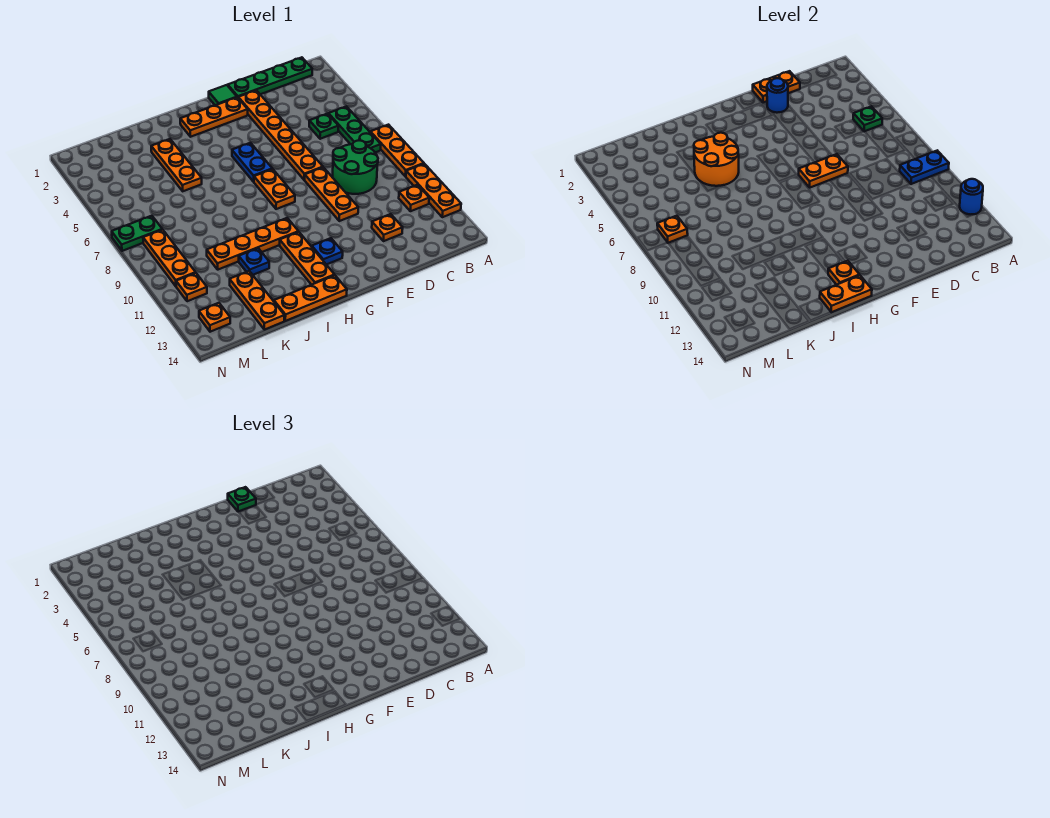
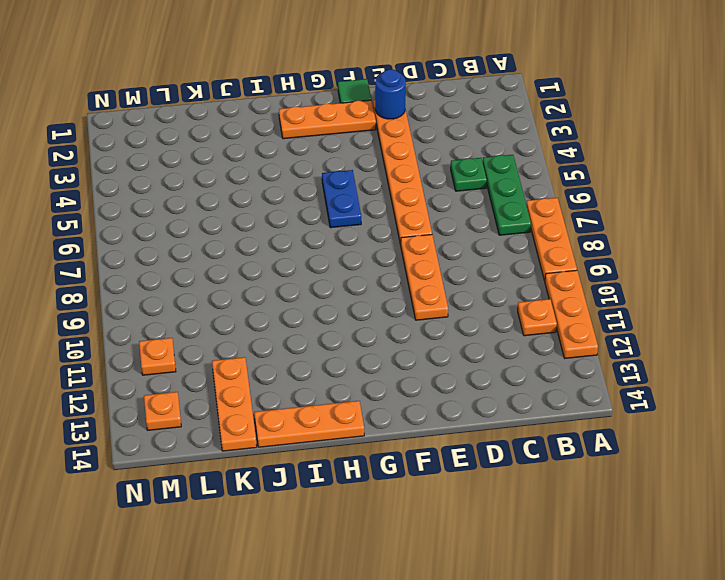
none -> green plate B1:E1 level 1
none -> green round brick C8:D9 level 1
none -> orange plate D12 level 1
none -> orange plate G7:G8 level 1

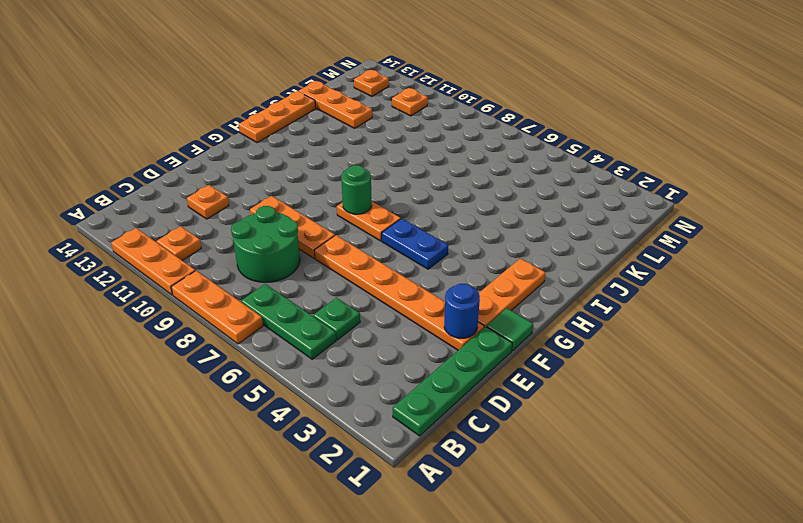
green round brick G8 level 2 -> none
none -> blue plate G12 level 1
none -> orange plate H10:K10 level 1
none -> orange plate H11:H13 level 1
none -> orange plate J3:J5 level 1

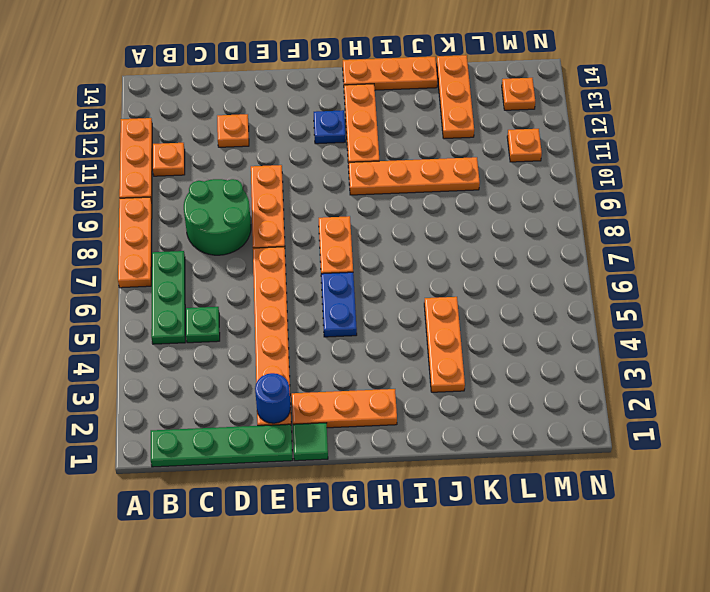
none -> blue plate J11 level 1
none -> green plate M7:N7 level 1
none -> orange plate M8:M10 level 1
none -> blue plate A9:B9 level 2

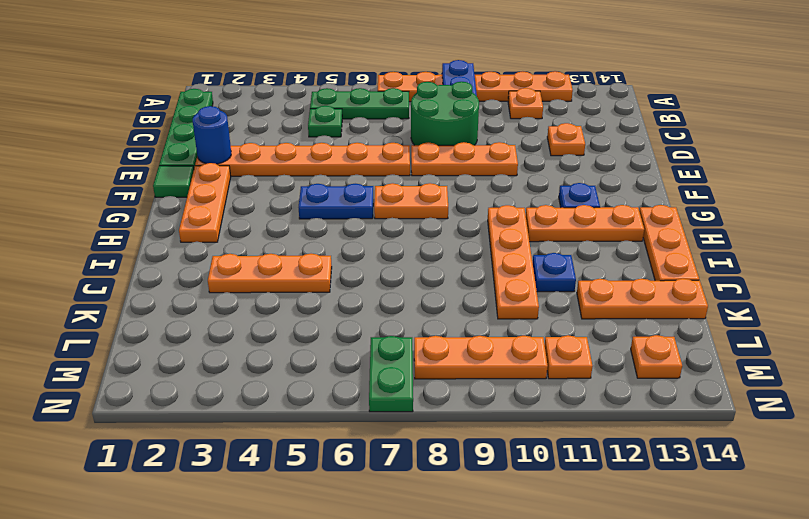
none -> blue round brick A12 level 2
none -> green plate B5 level 2
none -> orange plate D1:E1 level 2
none -> orange plate E7:F7 level 2

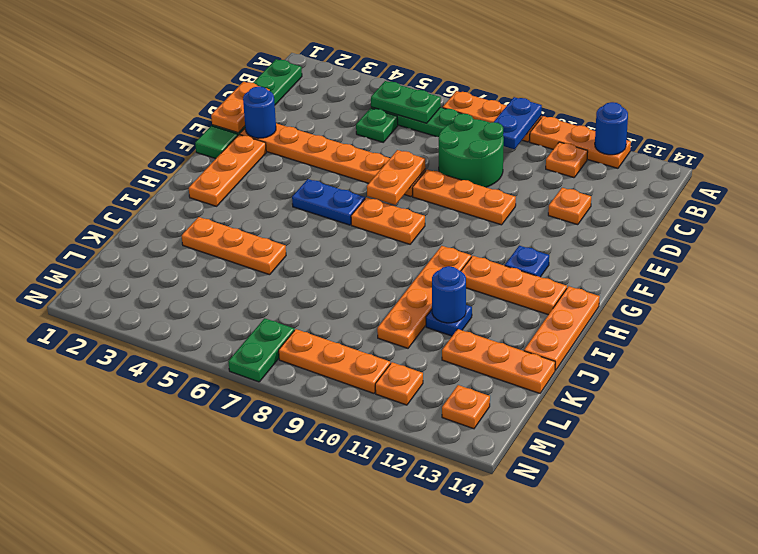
green plate B5:B6 level 2 -> green plate B5 level 2
blue round brick J11 level 2 -> none
none -> orange plate H13 level 2
none -> orange plate H14:I14 level 2
none -> orange round brick I4:J5 level 2
none -> orange plate M7 level 2

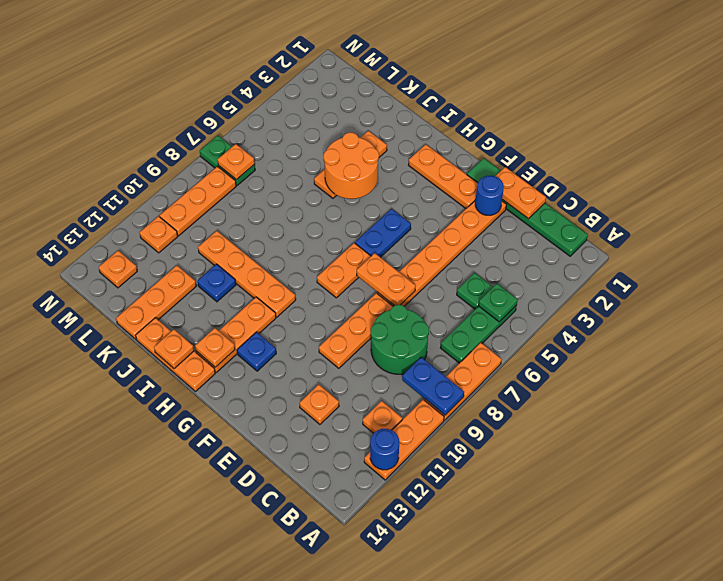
orange plate I14 level 2 -> orange plate H14:I14 level 2
none -> green plate E1 level 3

